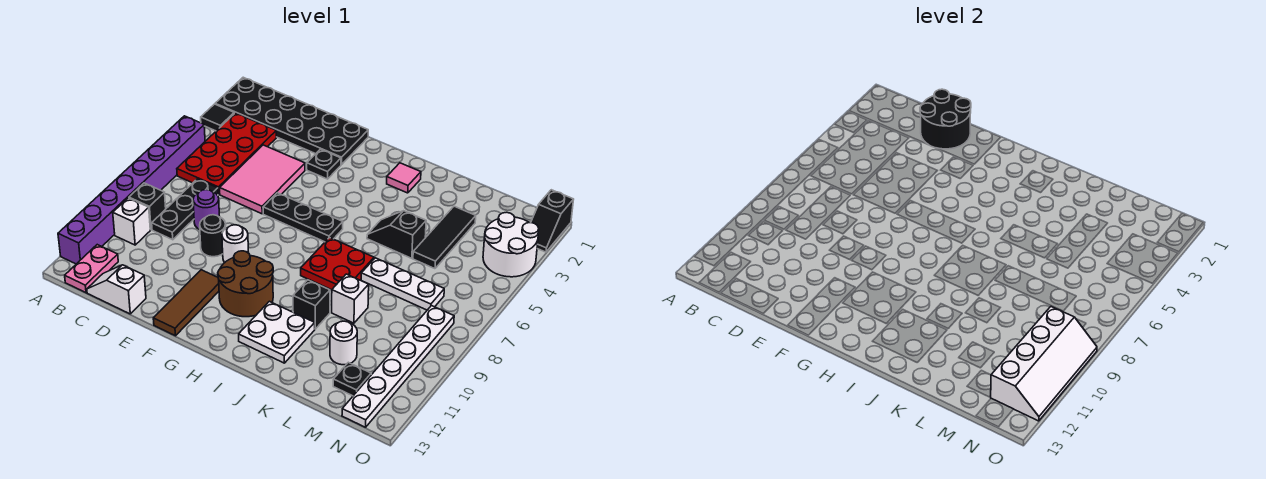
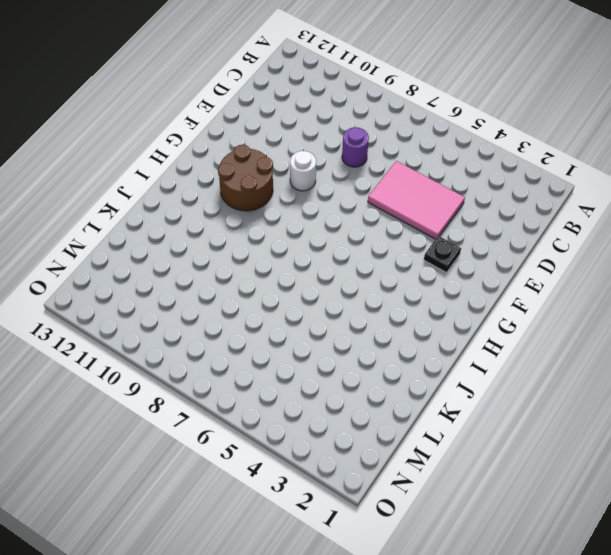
none -> black plate A1:F2 level 1
none -> black tile A3 level 1
none -> purple brick A5:A12 level 1
none -> red plate B3:C6 level 1

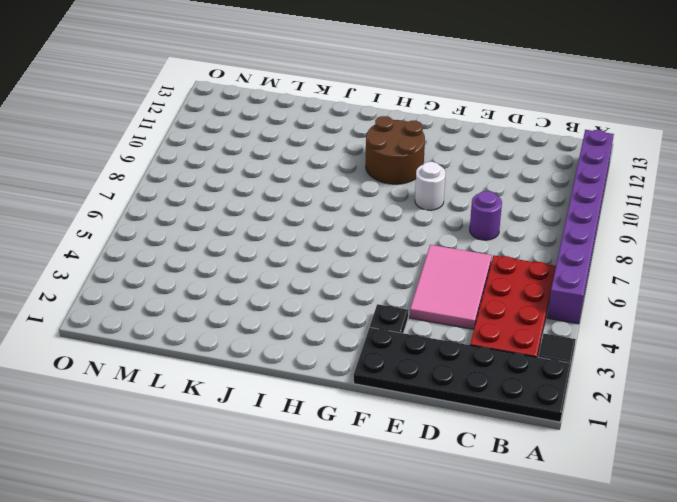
none -> black brick B9 level 1
none -> white brick B10 level 1
none -> pink plate B12:B13 level 1
none -> black plate C7:C9 level 1

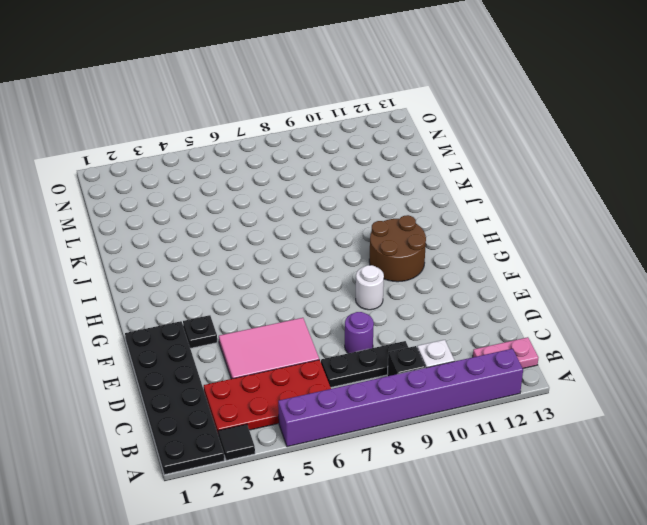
none -> white slope C13:D13 level 1 top D
none -> black round brick E9 level 1
none -> black plate F6:H6 level 1
none -> brown tile F11:F13 level 1

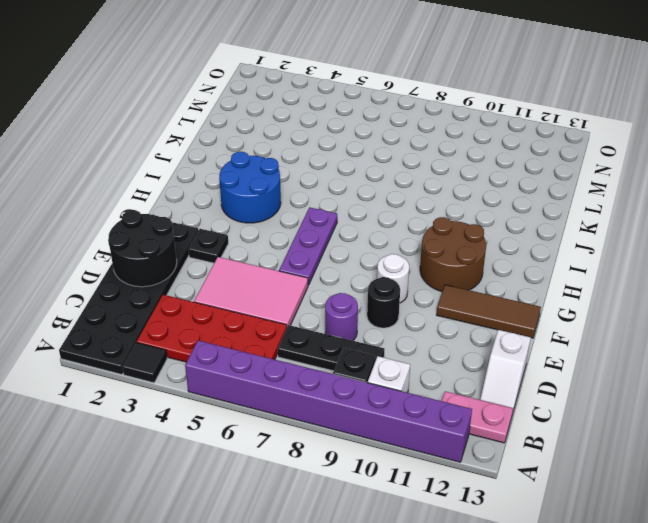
purple plate F6:H6 level 1 -> black plate F6:H6 level 1
blue round brick H3:I4 level 1 -> none
none -> pink tile I2 level 1
none -> red plate I7:J8 level 1
none -> white plate I11:J12 level 1
none -> black slope J5:K5 level 1 top K

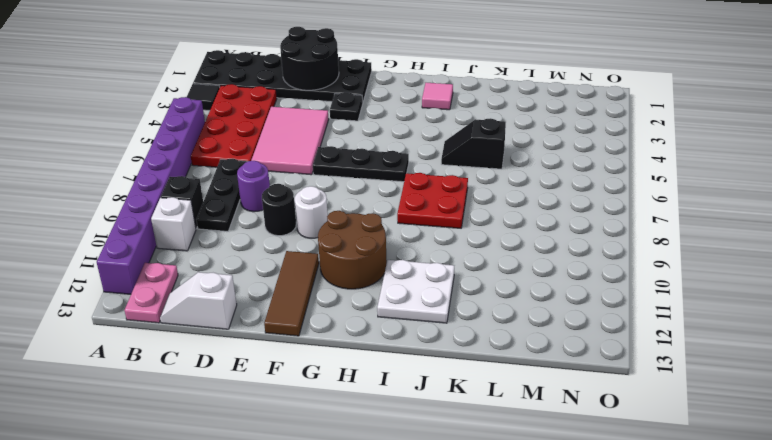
none -> black brick J10 level 1
none -> white plate K7:M7 level 1
none -> white brick K9 level 1
none -> black tile L3:L5 level 1

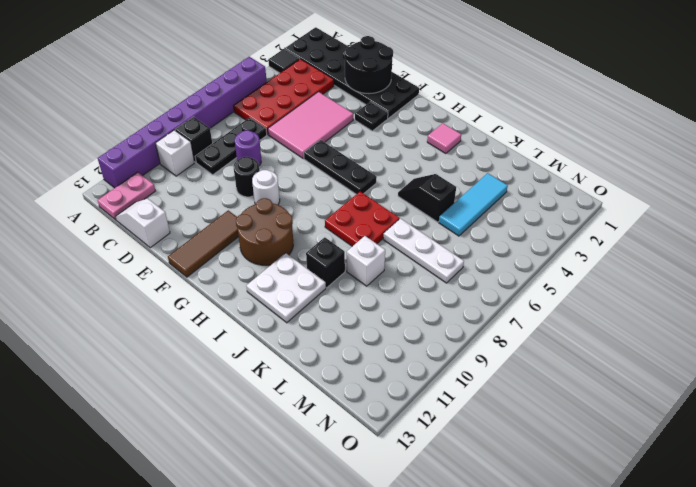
cyan tile L3:L5 level 1 -> black tile L3:L5 level 1
none -> white round brick L11 level 1
none -> black plate M12 level 1
none -> white round brick N3:O4 level 1
none -> white plate N8:N13 level 1

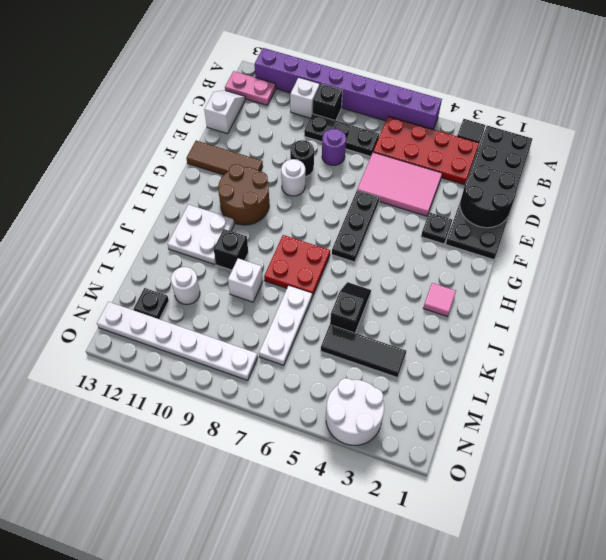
none -> black slope O1:O2 level 1 top 1
none -> white slope N9:O12 level 2 top N

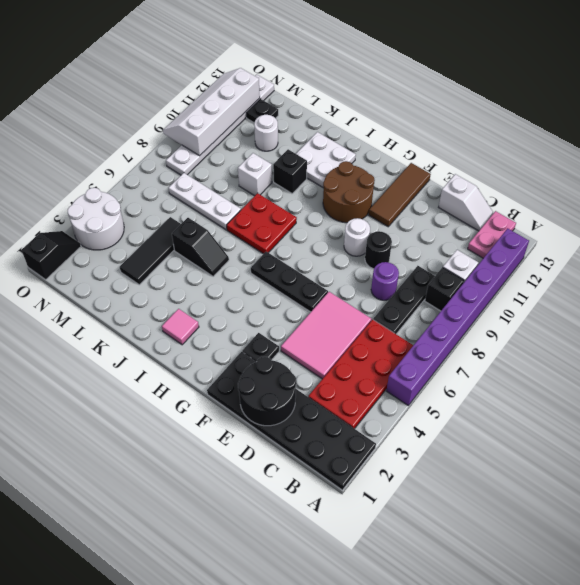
none -> black tile A3 level 1

